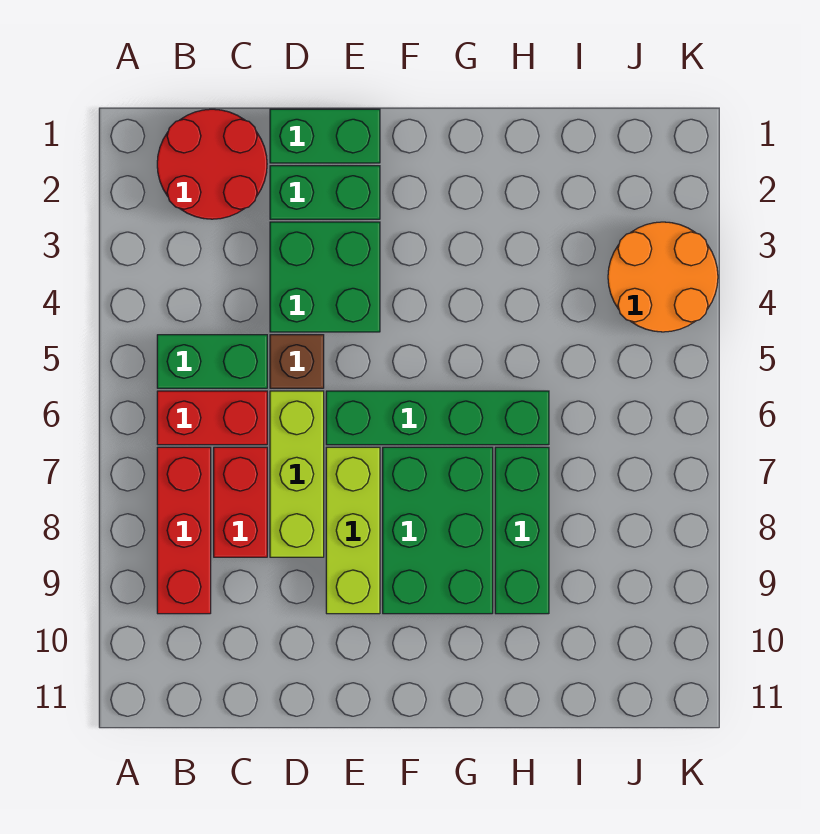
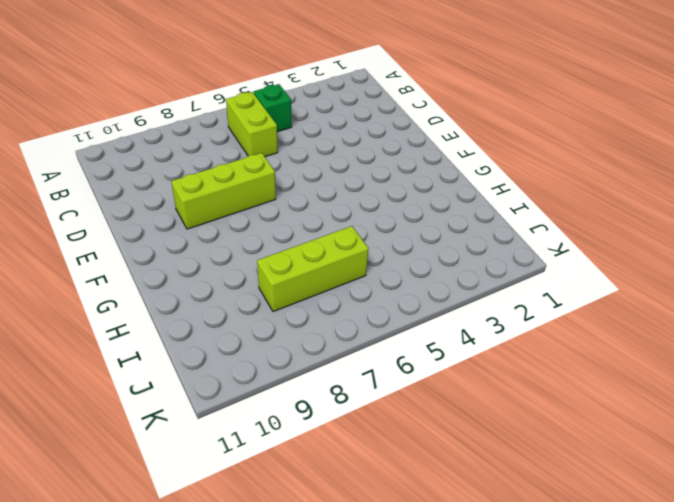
green brick B5 level 1 -> green brick B5:C5 level 1
lime brick B6:C6 level 1 -> red brick B6:C6 level 1
lime brick I6:I8 level 1 -> lime brick D6:D8 level 1
none -> red round brick B1:C2 level 1
none -> red brick B7:B9 level 1
none -> red brick C7:C8 level 1

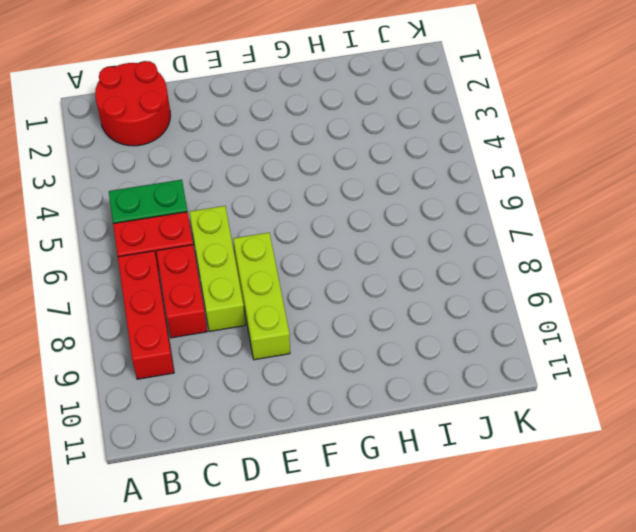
none -> green brick D1:E1 level 1
none -> green brick D2:E2 level 1
none -> green brick D3:E4 level 1

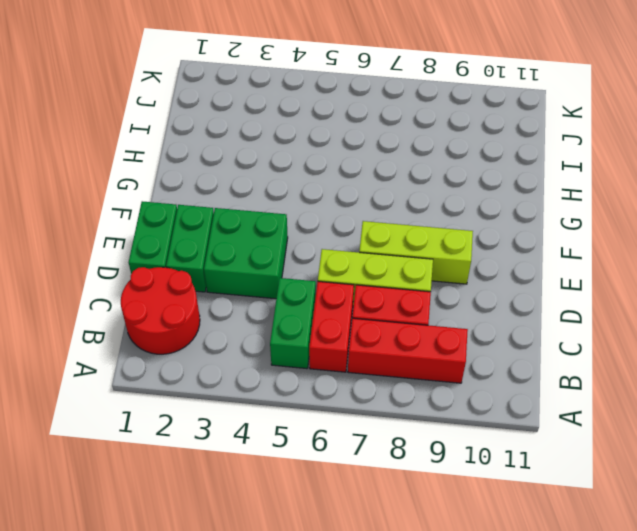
none -> brown brick D5 level 1
none -> green brick E6:H6 level 1
none -> green brick F7:G9 level 1

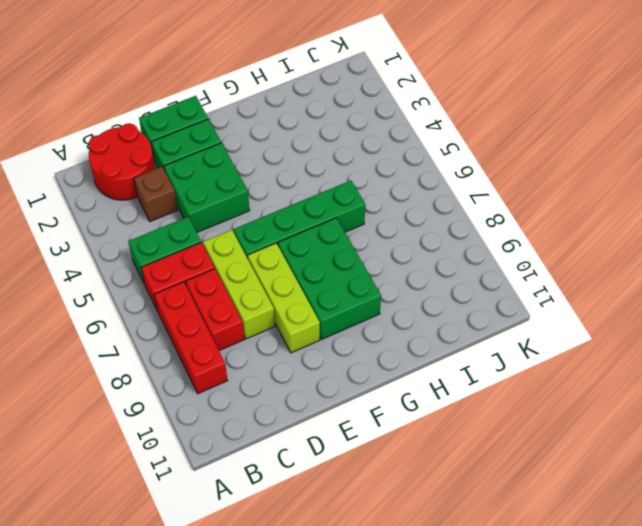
brown brick C3 level 1 -> brown brick D5 level 1
none -> green brick H7:H9 level 1
none -> orange round brick J3:K4 level 1

